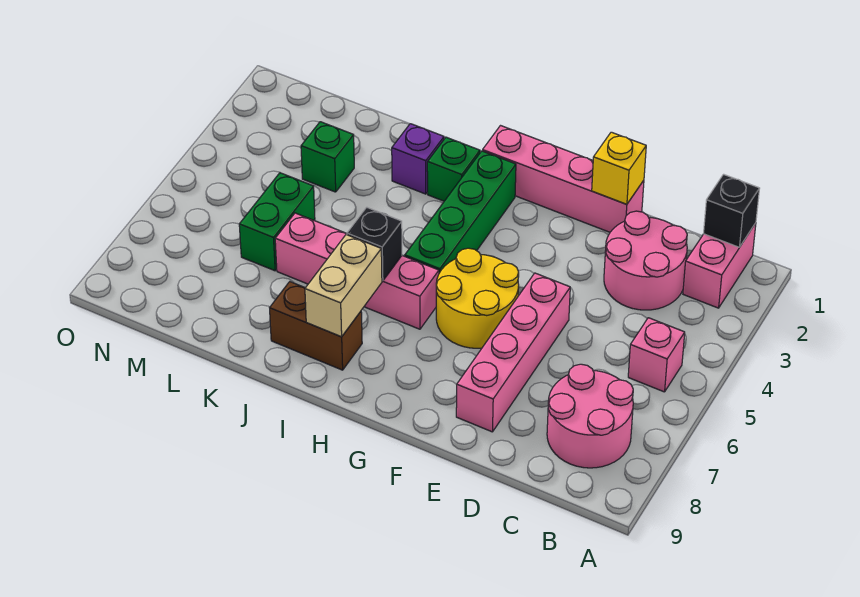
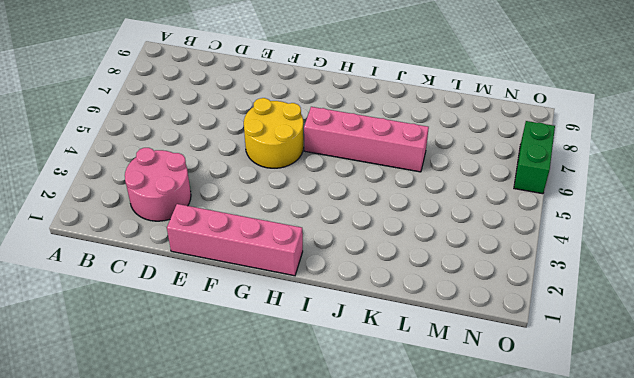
green brick O6:O7 level 1 -> green brick L5:L6 level 1
none -> pink brick B1:B2 level 1
none -> pink brick B5 level 1
none -> pink round brick B7:C8 level 1

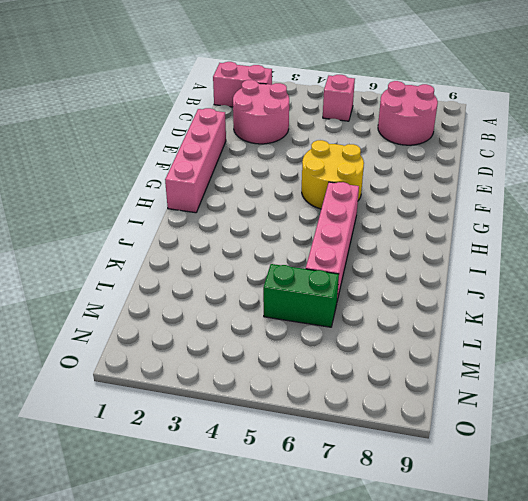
none -> pink brick E5:E8 level 1
none -> green brick H2:H5 level 1
none -> green brick I2 level 1

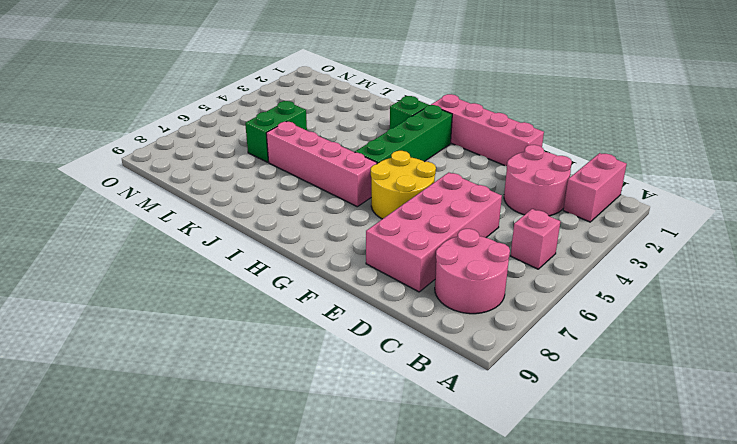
pink brick D5:E8 level 1 -> pink brick E5:E8 level 1
none -> brown brick I8:J8 level 1
none -> purple brick J2 level 1
none -> green brick L3 level 1

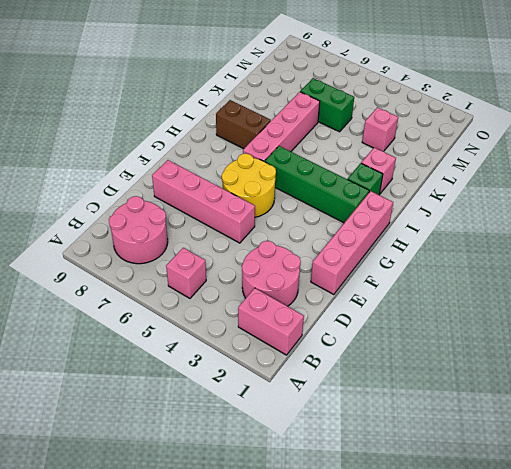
brown brick I7:I8 level 1 -> brown brick I8:J8 level 1
pink brick J2 level 1 -> purple brick J2 level 1
pink brick L3 level 1 -> green brick L3 level 1
none -> black brick B1 level 2
none -> yellow brick E1 level 2
none -> black brick I6 level 2

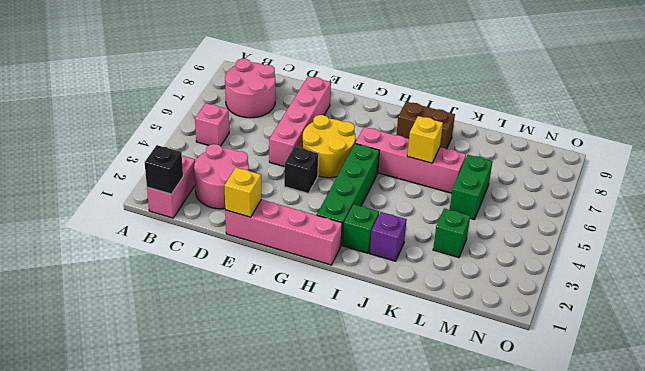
black brick F4 level 1 -> black brick I6 level 2
yellow brick J6 level 2 -> none
none -> tan brick I7:I8 level 2

